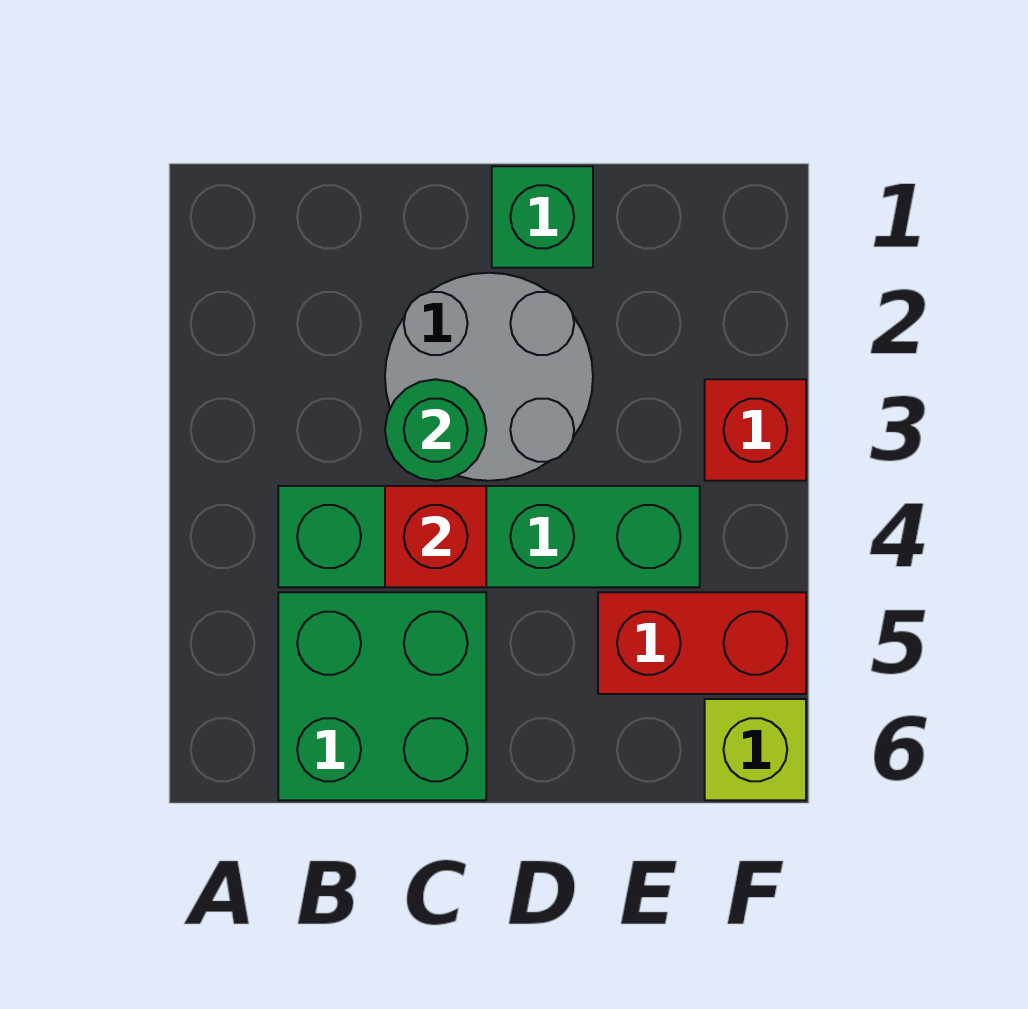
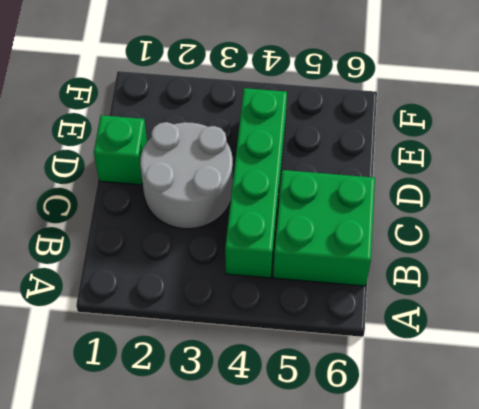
none -> red brick E5:F5 level 1
none -> red brick F3 level 1

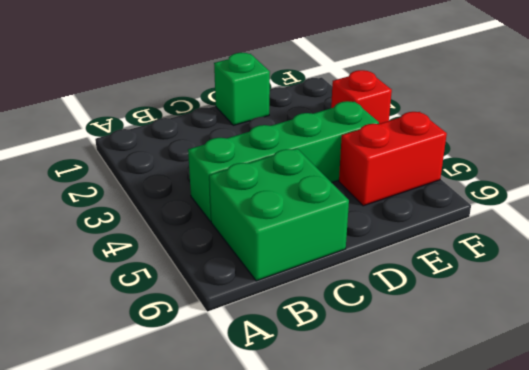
none -> grey round brick C2:D3 level 1
none -> lime brick F6 level 1

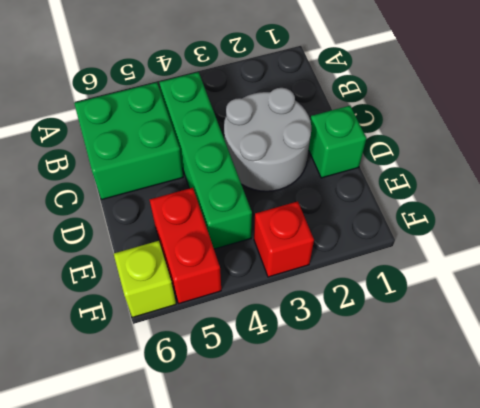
none -> green round brick C3 level 2
none -> red brick C4 level 2

